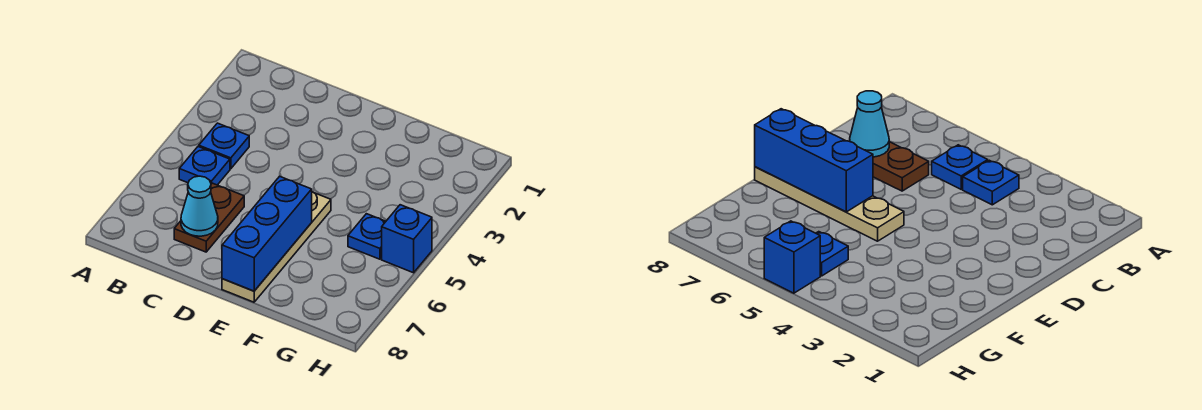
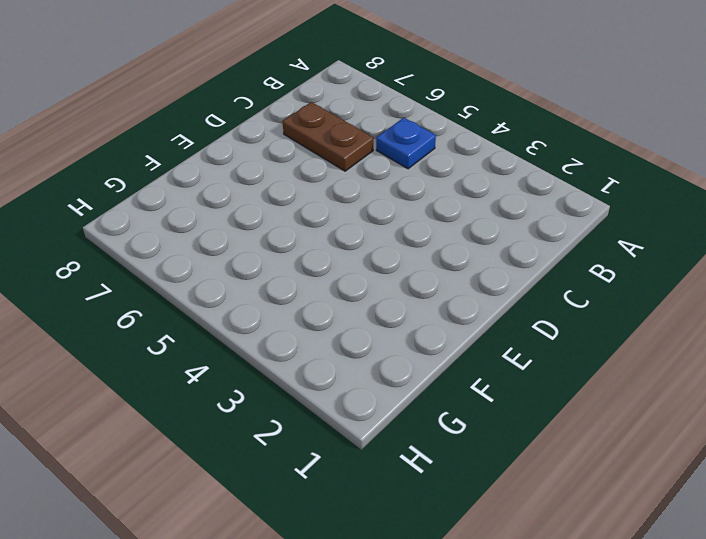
none -> blue plate B4 level 1
none -> tan plate E5:E8 level 1

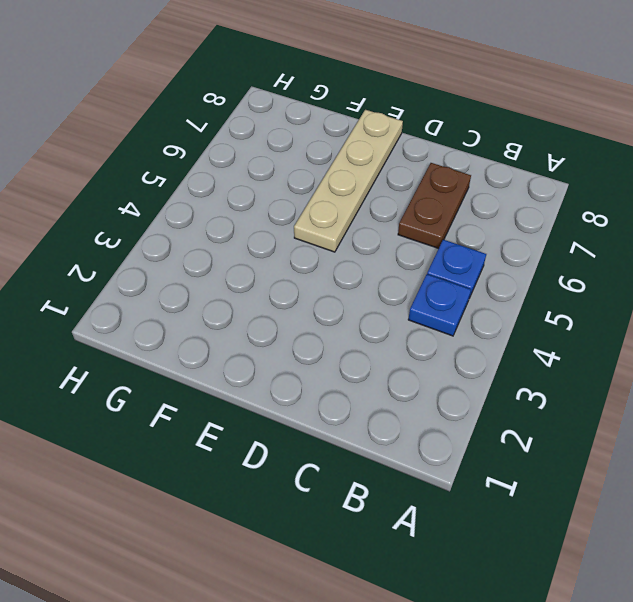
none -> blue plate G5 level 1
none -> blue brick H5 level 1

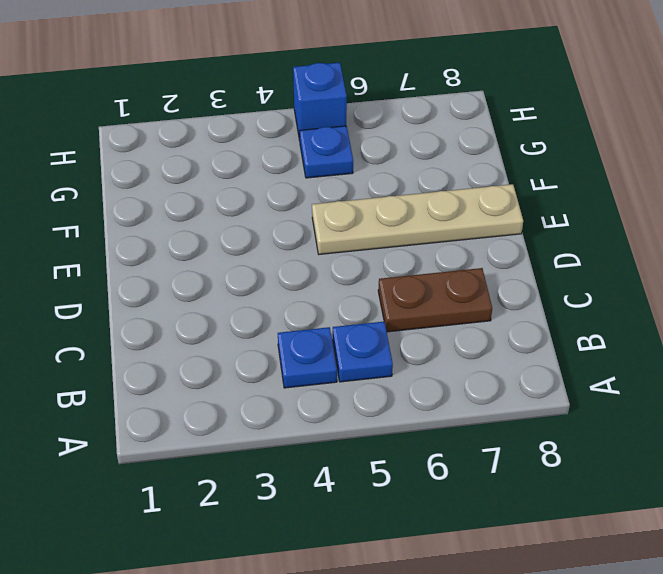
none -> cyan cone C7 level 2
none -> blue brick E6:E8 level 2

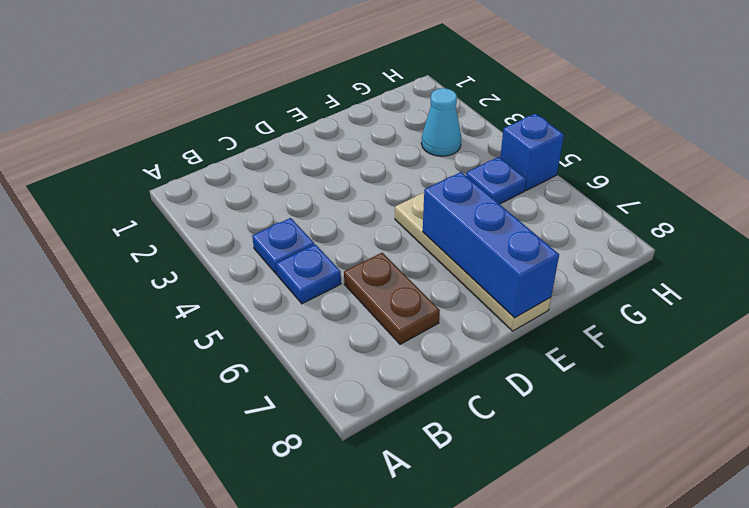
cyan cone G3 level 1 -> cyan cone C7 level 2

